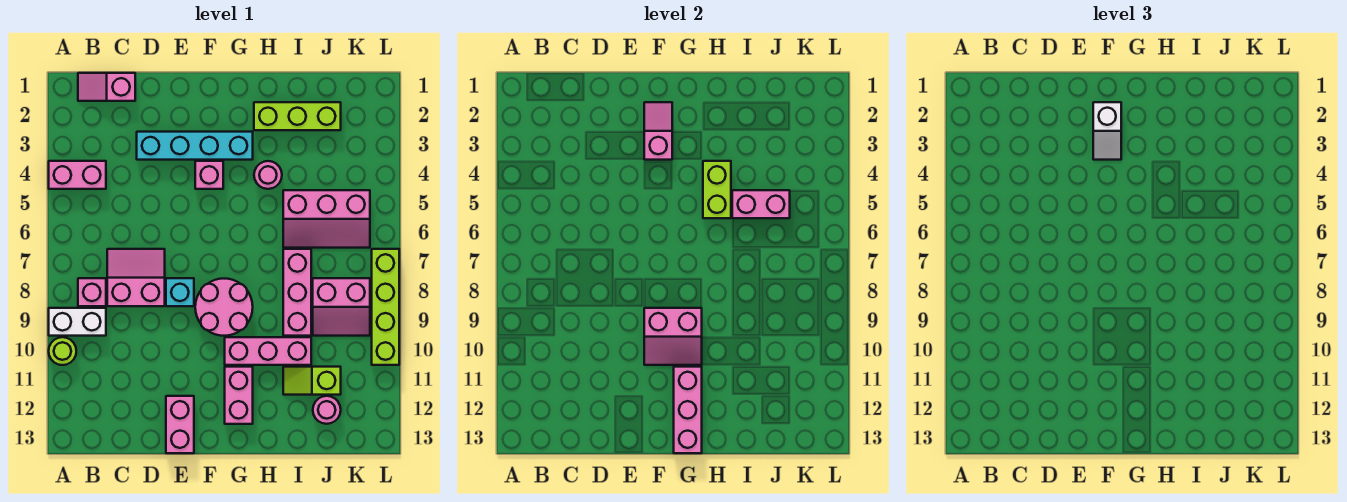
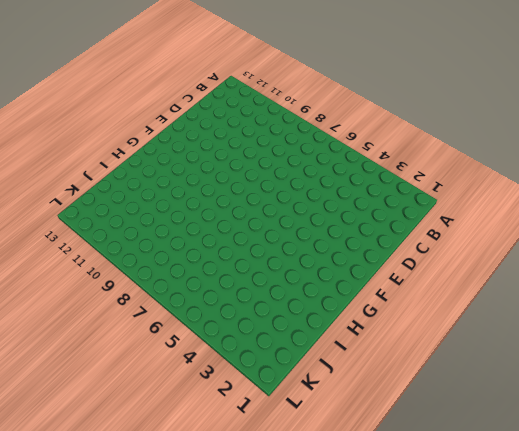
none -> pink brick A4:B4 level 1
none -> white brick A9:B9 level 1
none -> lime round brick A10 level 1

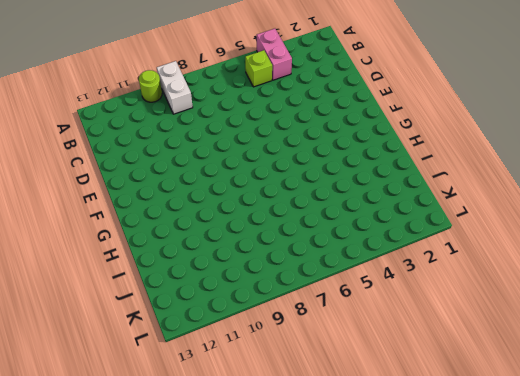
lime brick B5 level 1 -> none
none -> pink slope B1:C1 level 1 top C
none -> pink brick B8 level 1
none -> pink slope C7:D8 level 1 top 8

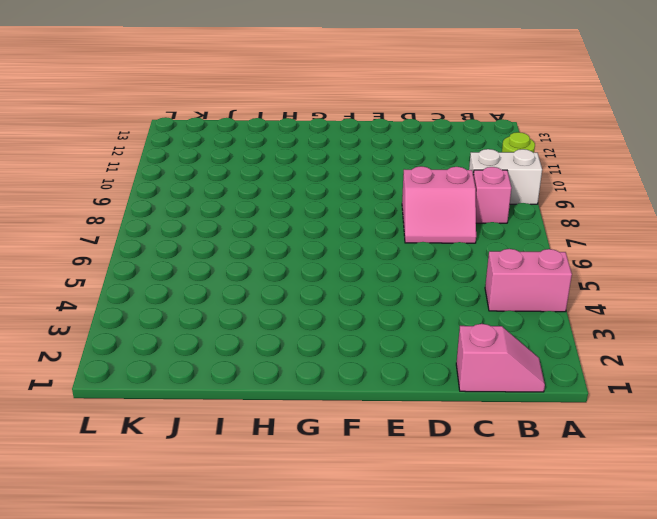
none -> cyan brick D3:G3 level 1
none -> cyan brick E8 level 1
none -> pink brick E12:E13 level 1

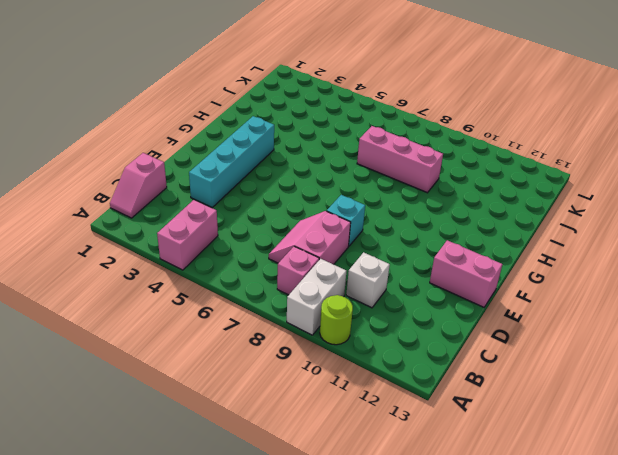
white brick C10 level 1 -> none
none -> pink brick F4 level 1
none -> pink round brick F8:G9 level 1
none -> pink brick G10:I10 level 1

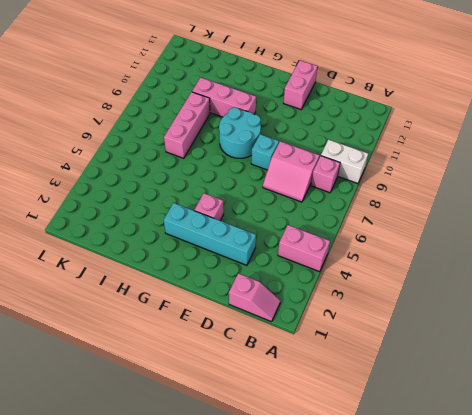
cyan round brick F8:G9 level 1 -> pink round brick F8:G9 level 1
none -> lime round brick A10 level 1
none -> pink brick G11:G12 level 1
none -> lime brick H2:J2 level 1

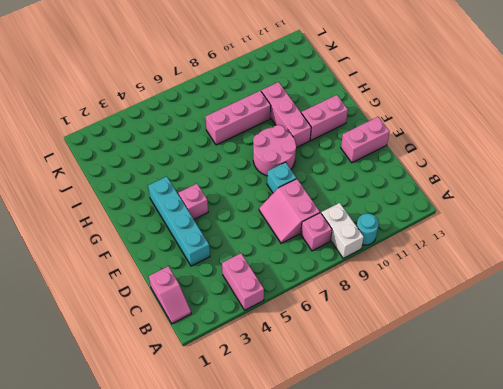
cyan round brick A10 level 1 -> lime round brick A10 level 1
none -> lime brick H2:J2 level 1
none -> pink round brick H4 level 1
none -> pink slope I5:K6 level 1 top 5

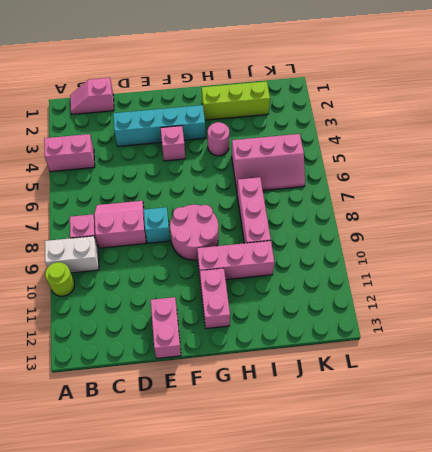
none -> lime slope I11:J11 level 1 top J
none -> pink slope J8:K9 level 1 top 8
none -> pink round brick J12 level 1

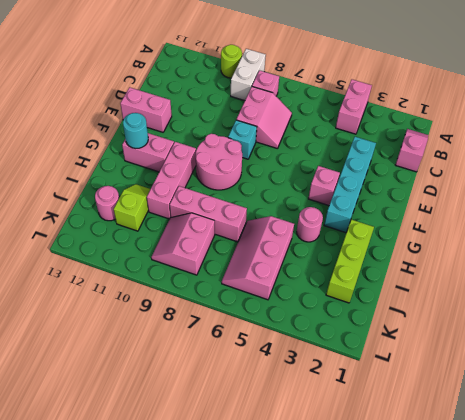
cyan round brick G12 level 2 -> pink brick G11:G13 level 2
none -> lime brick L7:L10 level 1
none -> pink slope F2:F3 level 2 top 3
none -> pink slope F9:G10 level 2 top 9

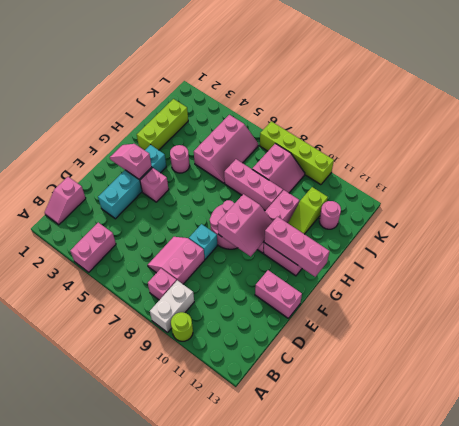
none -> lime brick H4:H5 level 2
none -> pink brick I5:J5 level 2
none -> white slope F2:F3 level 3 top 2

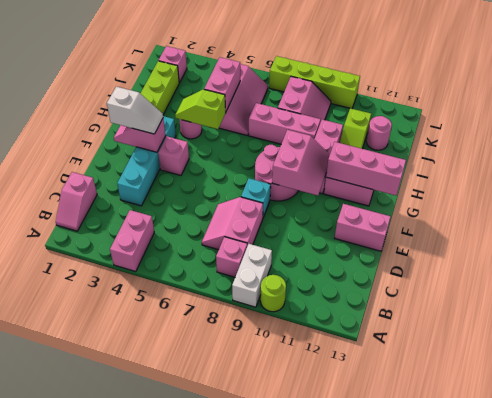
lime slope H4:H5 level 2 top 5 -> lime brick H4:H5 level 2
pink brick K2 level 1 -> none

